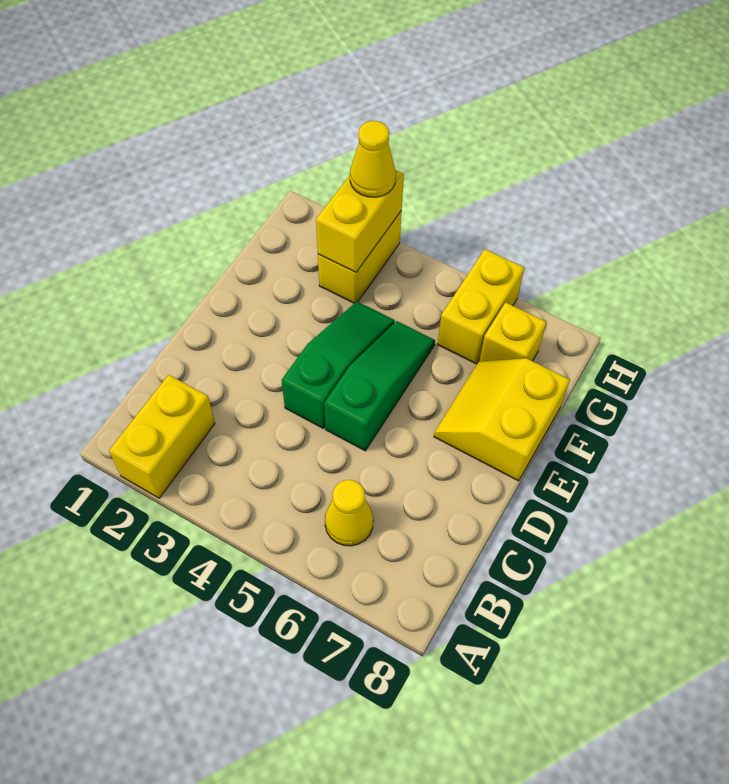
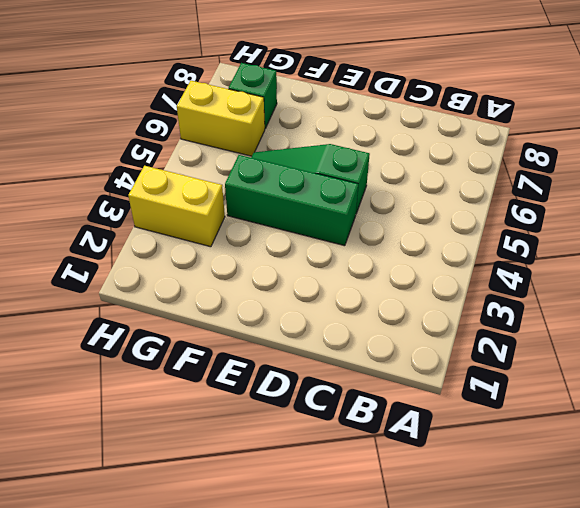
green brick D4:F4 level 1 -> green slope D4:F4 level 1 top D
green brick G7 level 1 -> yellow brick G7 level 1
none -> yellow brick A2:B2 level 1
none -> yellow cone B6 level 1

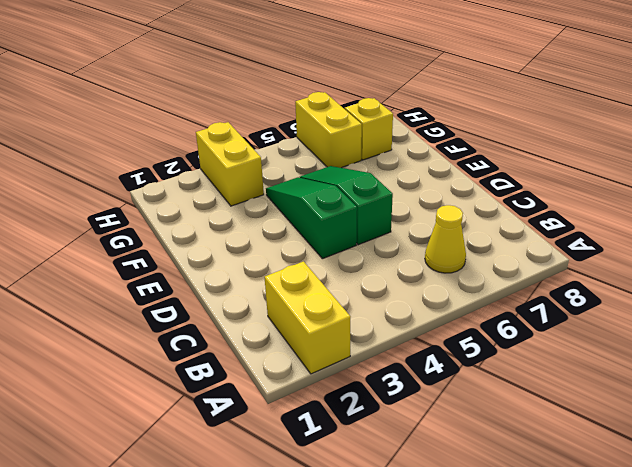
none -> yellow slope E7:F8 level 1 top 8
none -> yellow brick G3:H3 level 2

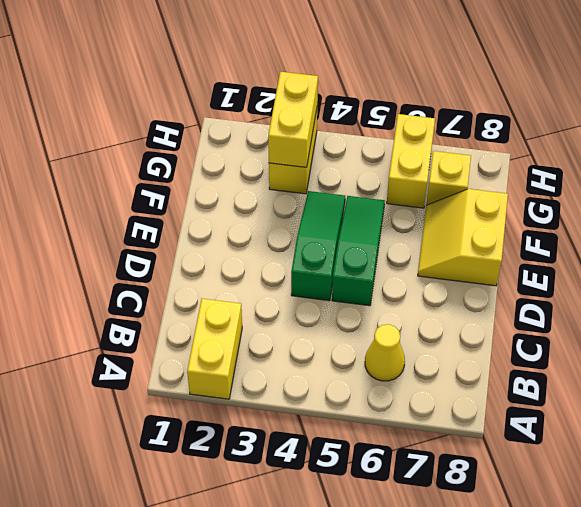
none -> yellow cone H3 level 3

